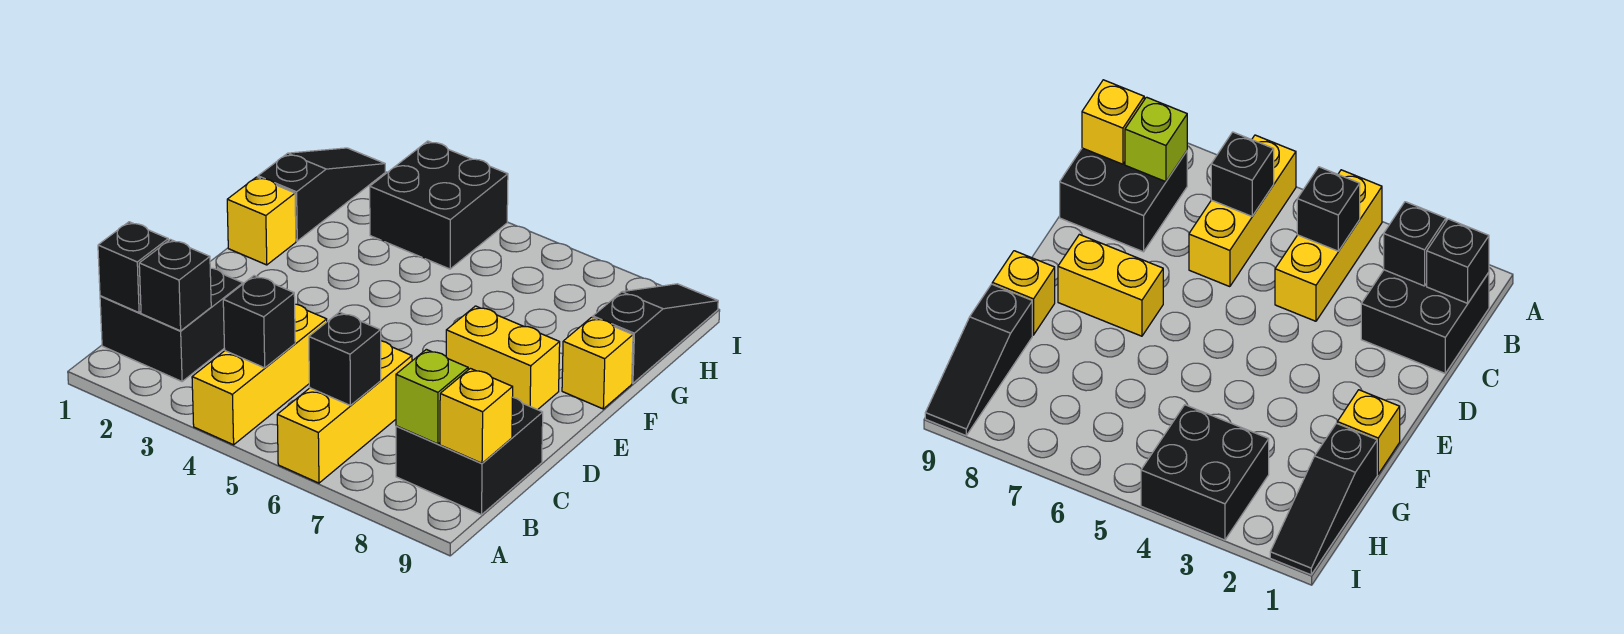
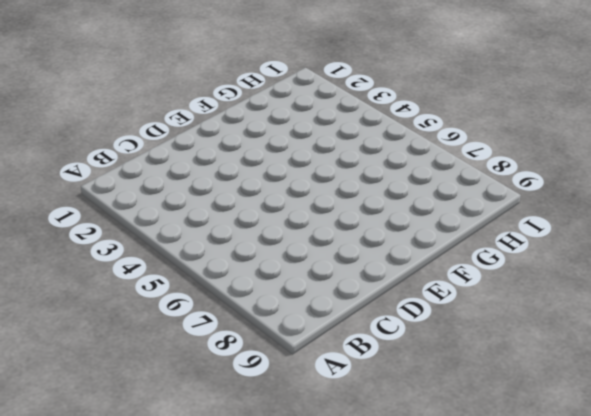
none -> yellow brick A4:C4 level 1
none -> yellow brick A6:C6 level 1
none -> black brick B1:C2 level 1

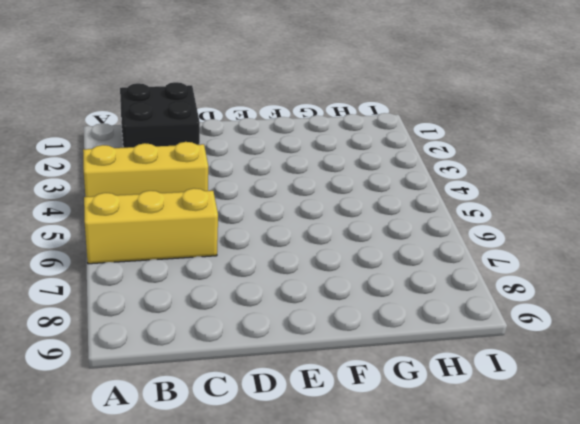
none -> black brick B8:C9 level 1
none -> yellow brick E7:E8 level 1
none -> yellow brick F1 level 1

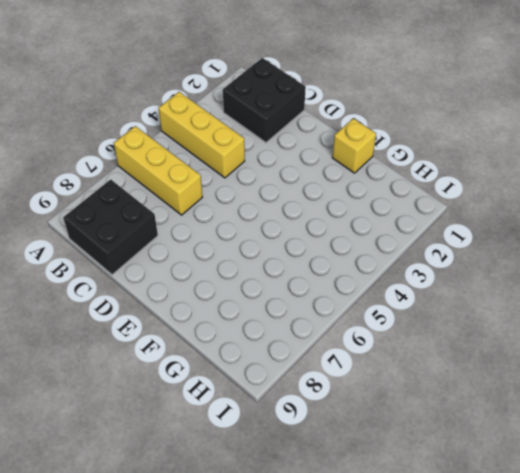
none -> yellow brick E7:E8 level 1
none -> yellow brick F9 level 1
none -> black slope G1:I1 level 1 top G

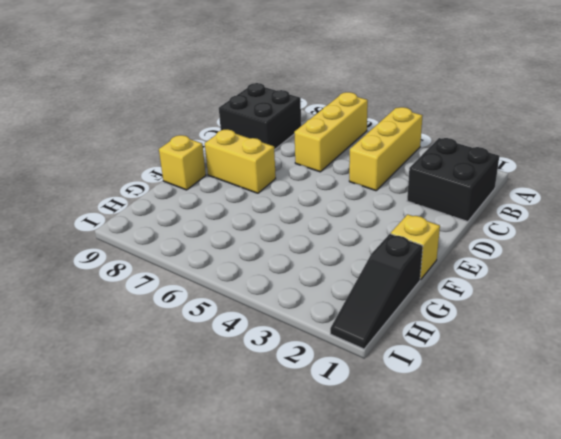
none -> black slope G9:I9 level 1 top G
none -> black brick H3:I4 level 1
none -> black brick B1 level 2

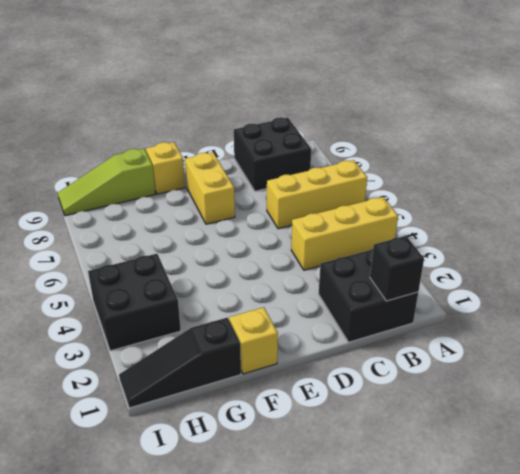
lime slope G9:I9 level 1 top G -> black slope G9:I9 level 1 top G
none -> black brick B2 level 2
none -> black brick B4 level 2
none -> black brick B6 level 2

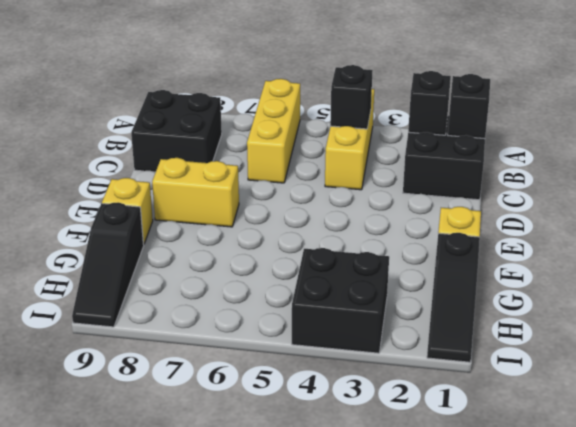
none -> black brick B6 level 2
none -> lime brick B8 level 2
none -> yellow brick B9 level 2

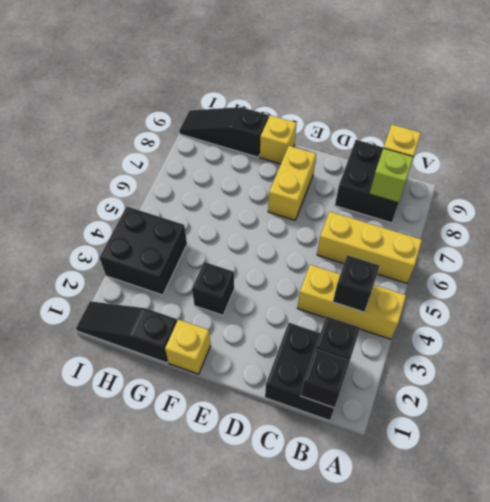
black brick F3 level 1 -> black brick B6 level 2

